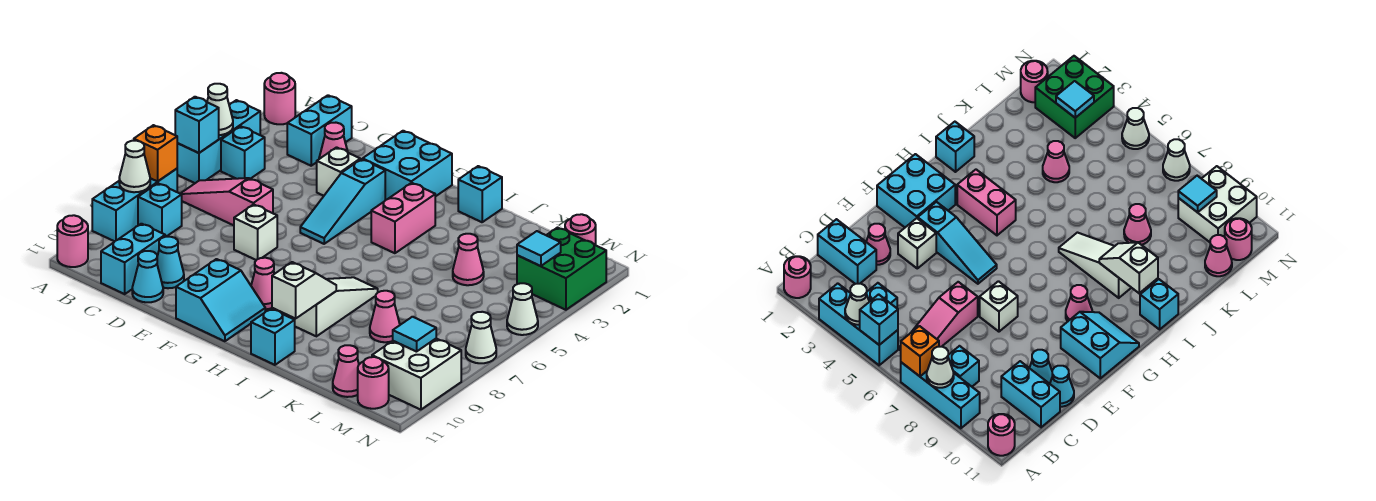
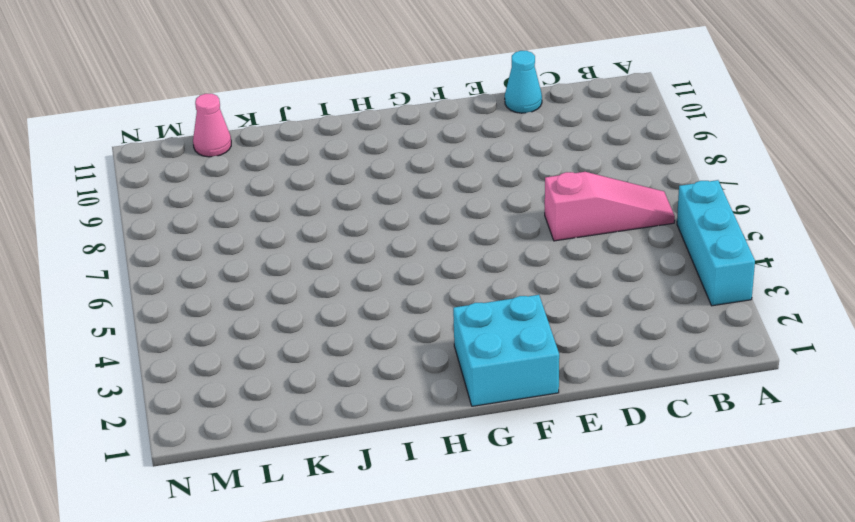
none -> pink round brick A1 level 1
none -> cyan brick A7:A9 level 1
none -> pink round brick A11 level 1
none -> cyan brick B4 level 1

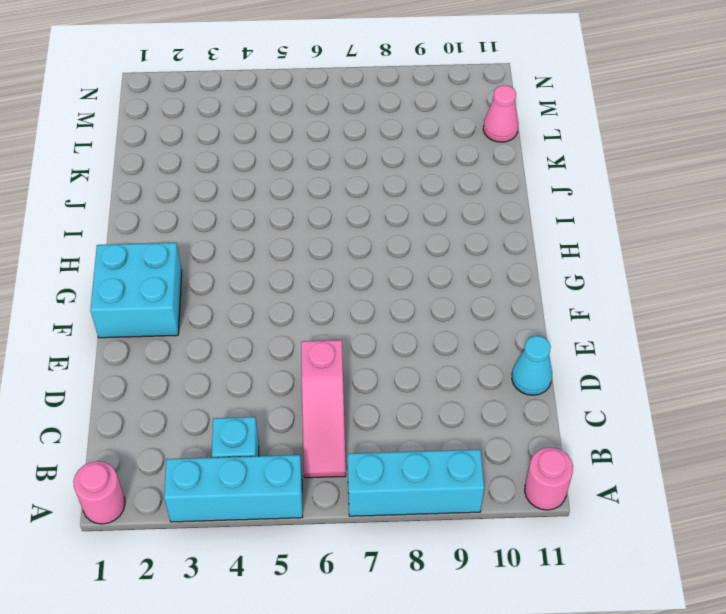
none -> cyan brick B8 level 1
none -> cyan brick C1:C2 level 1
none -> cyan brick C10:C11 level 1
none -> pink cone D2 level 1

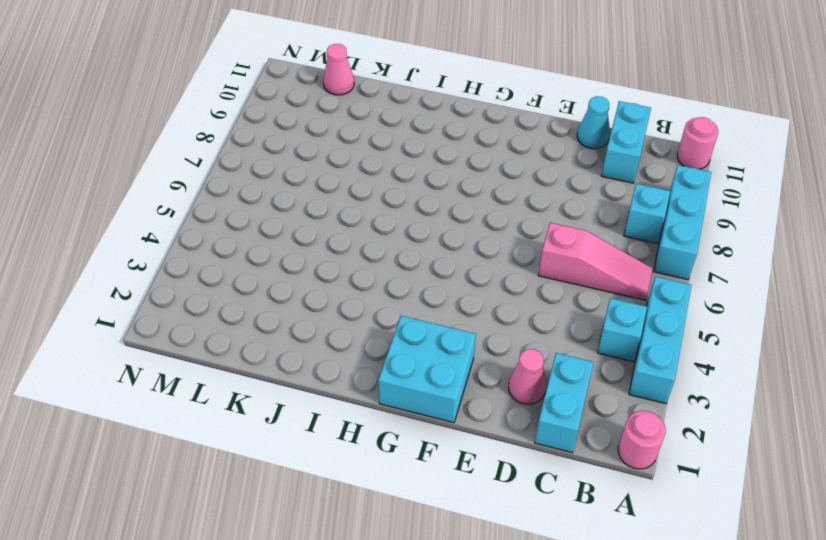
none -> cyan cone D10 level 1
none -> white brick E3 level 1
none -> white brick E7 level 1
none -> cyan slope F3:F5 level 1 top 3

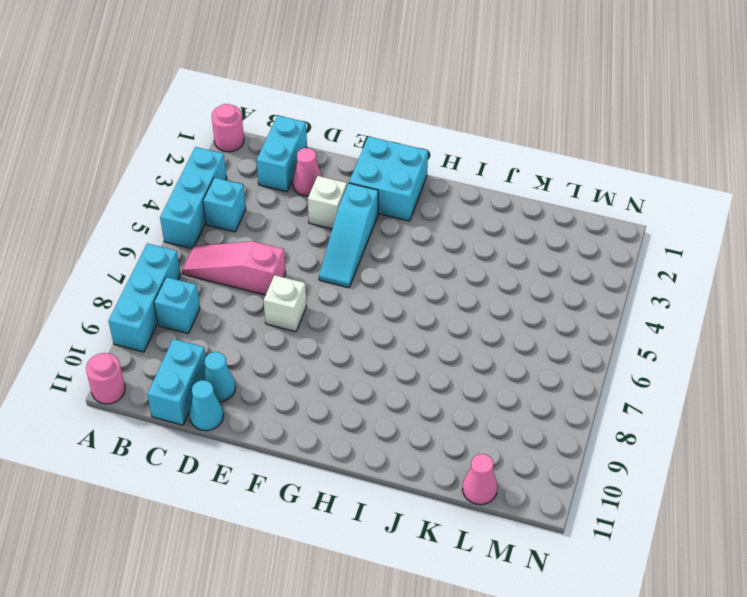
none -> cyan slope F10:G11 level 1 top F
none -> pink cone G9 level 1
none -> pink brick H3:H4 level 1
none -> cyan brick I1 level 1

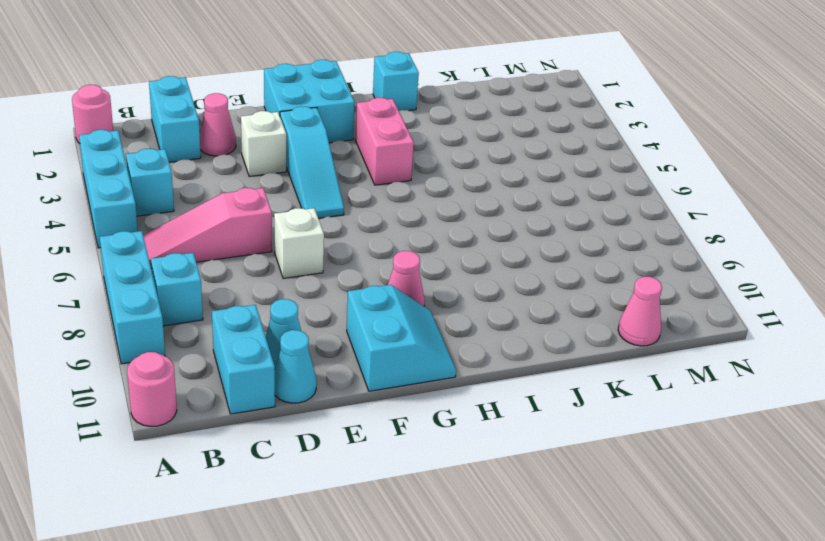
none -> white slope I7:I9 level 1 top 9
none -> cyan brick I11 level 1
none -> pink cone K4 level 1
none -> pink cone K8 level 1

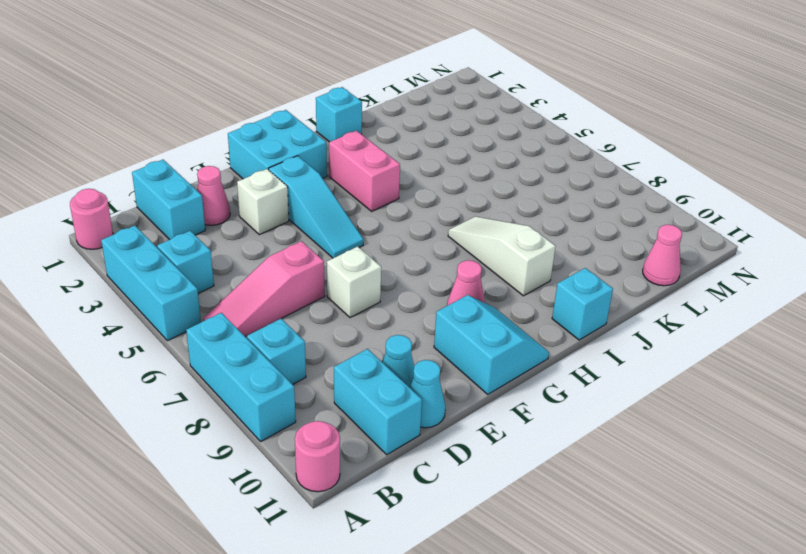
none -> pink cone K4 level 1
none -> pink cone K8 level 1
none -> pink round brick M1 level 1
none -> green brick M2:N3 level 1

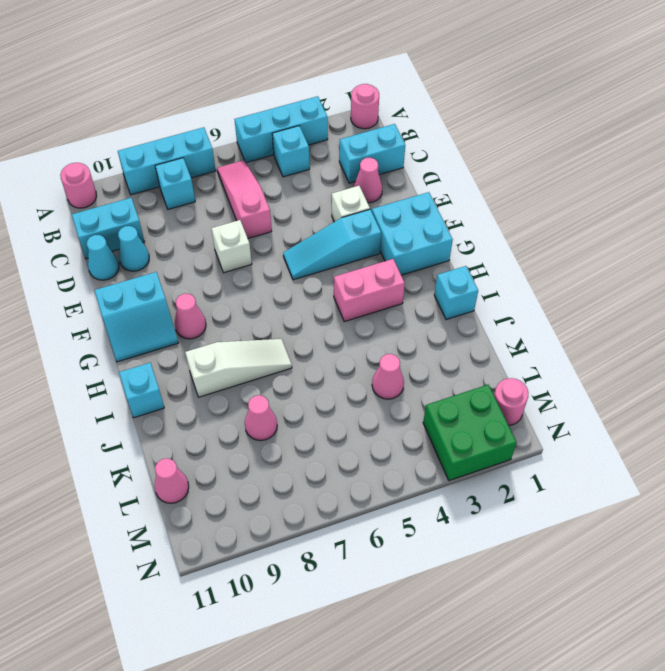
none -> white brick M9:N10 level 1
none -> pink round brick M11 level 1
none -> white cone N5 level 1
none -> white cone N7 level 1

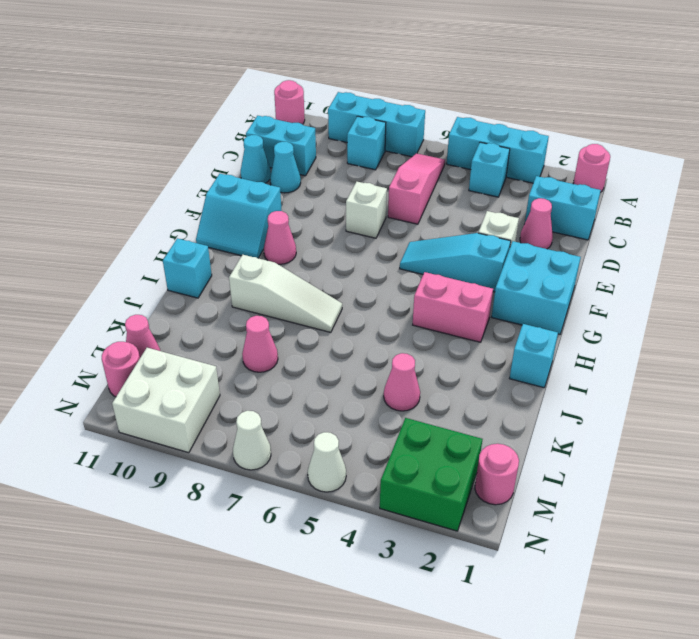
none -> white cone A4 level 2
none -> cyan brick A5 level 2
none -> orange brick A7 level 2
none -> white cone A8 level 2

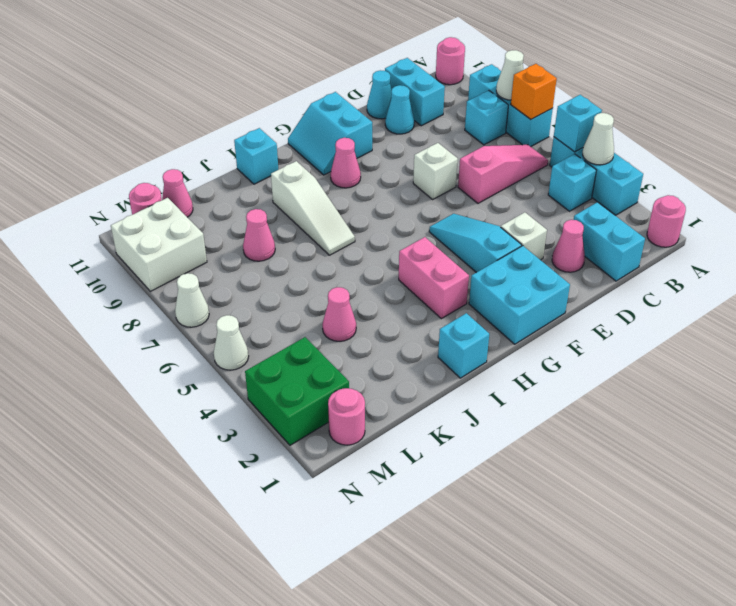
none -> white slope I9:I10 level 2 top 10
none -> cyan tile M3 level 2
none -> cyan tile M9 level 2

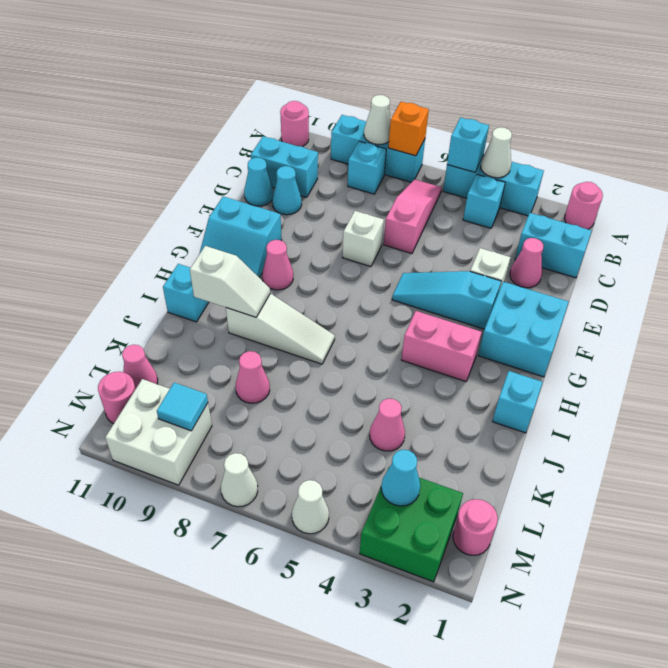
cyan cone M3 level 2 -> cyan tile M3 level 2

